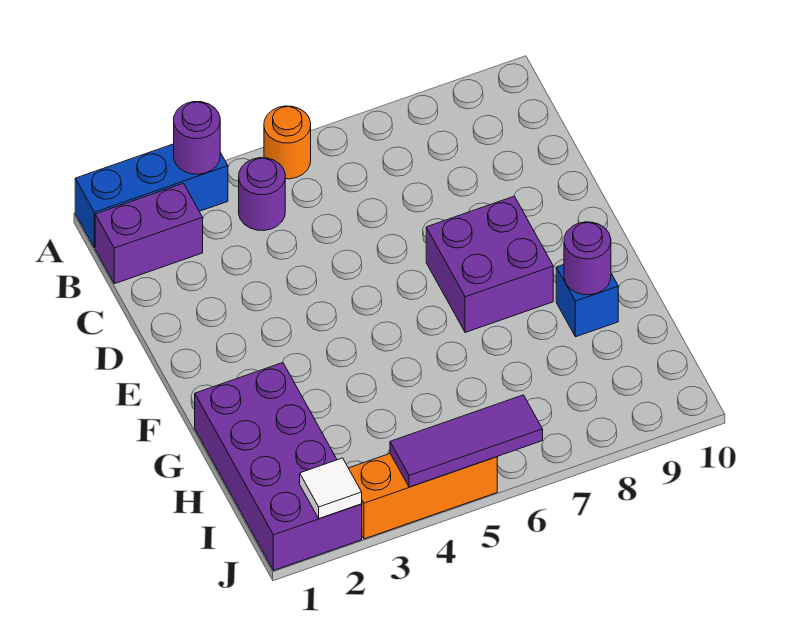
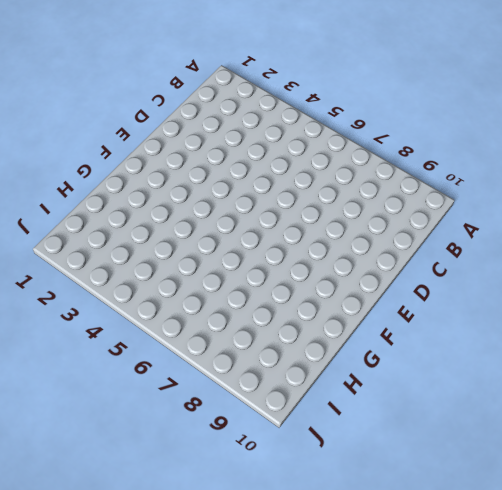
none -> blue brick A1:A3 level 1
none -> orange round brick A5 level 1
none -> purple brick B1:B2 level 1

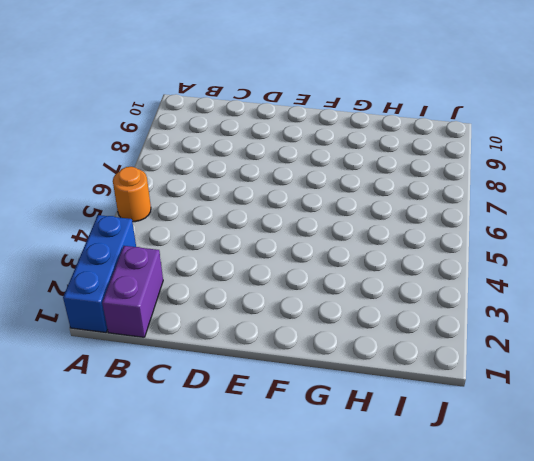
none -> purple round brick B4 level 1
none -> purple brick E7:F8 level 1
none -> purple brick G1:J2 level 1

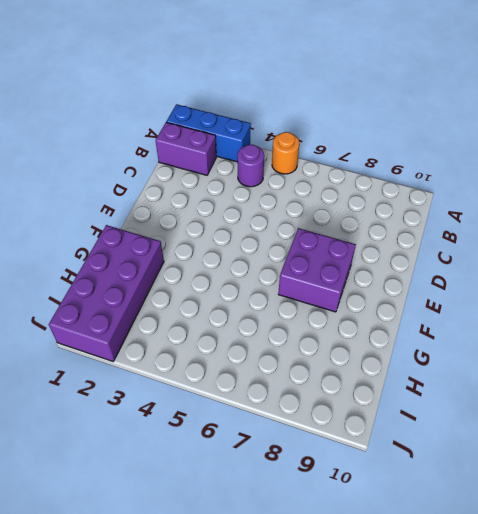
none -> blue brick G9 level 1
none -> orange brick J3:J5 level 1
none -> purple round brick A3 level 2

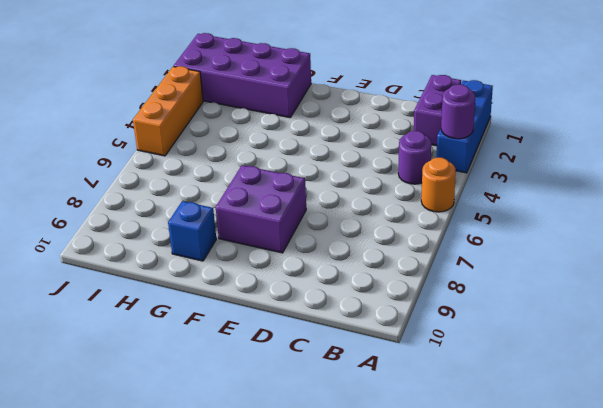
none -> purple round brick G9 level 2
none -> white tile J2 level 2
none -> purple tile J4:J6 level 2

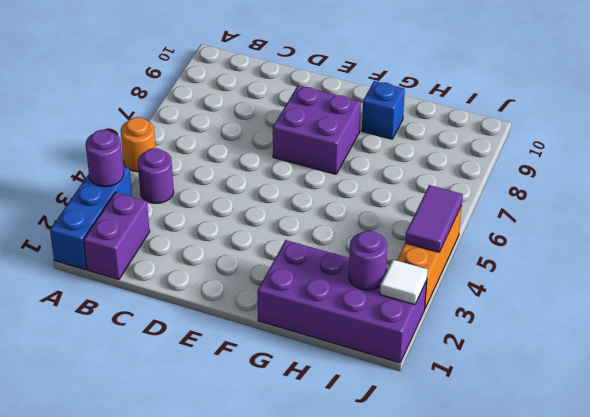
purple round brick I2 level 2 -> purple round brick G9 level 2
purple tile J4:J5 level 2 -> purple tile J4:J6 level 2

